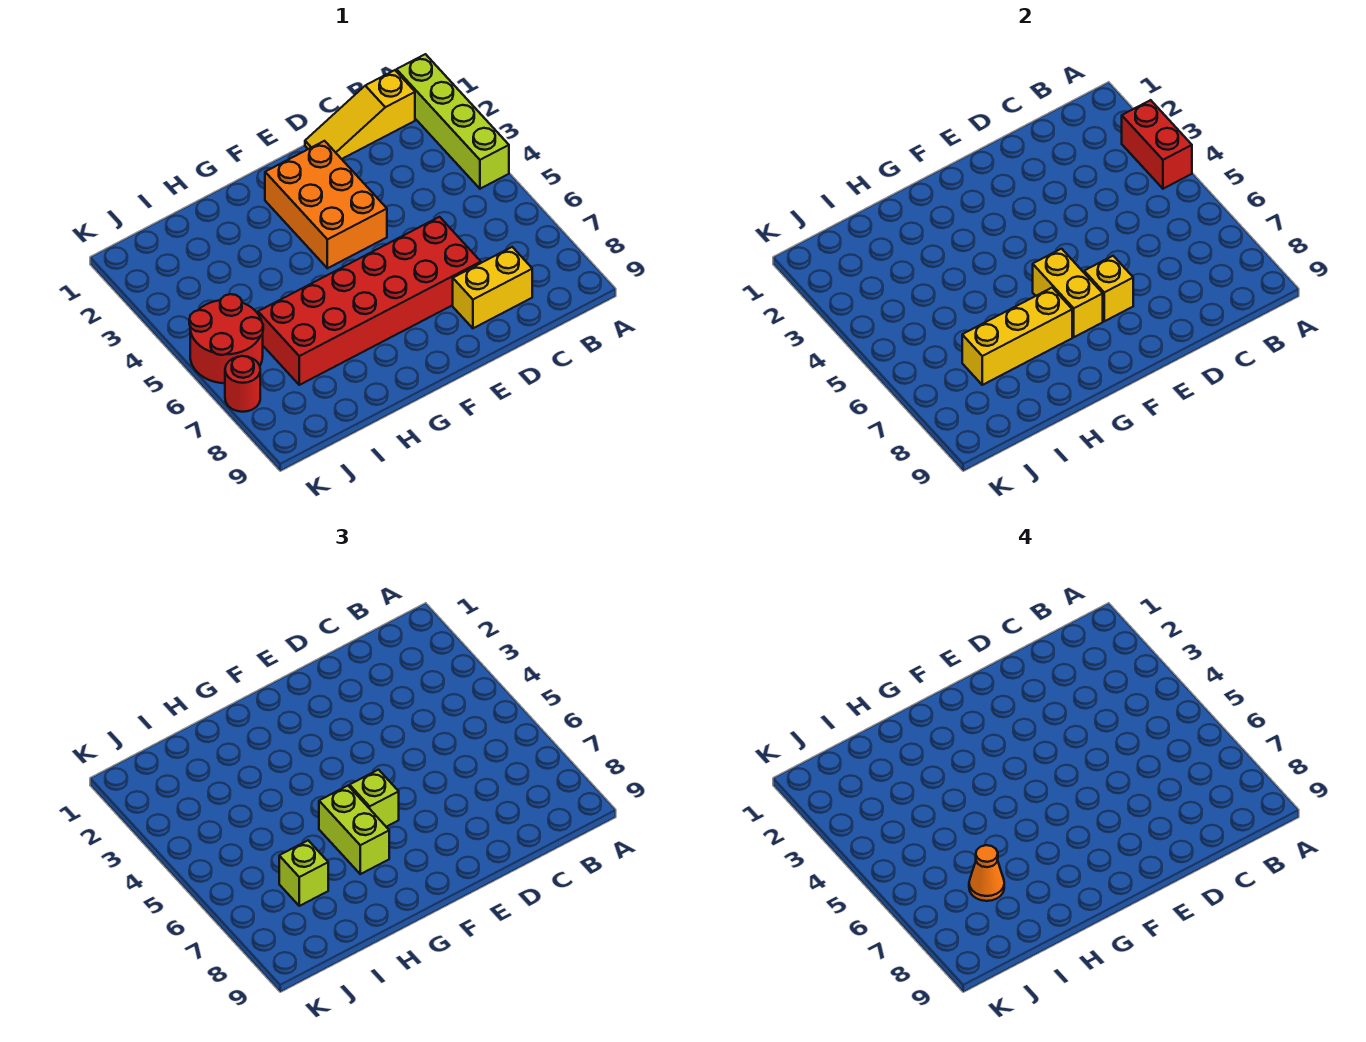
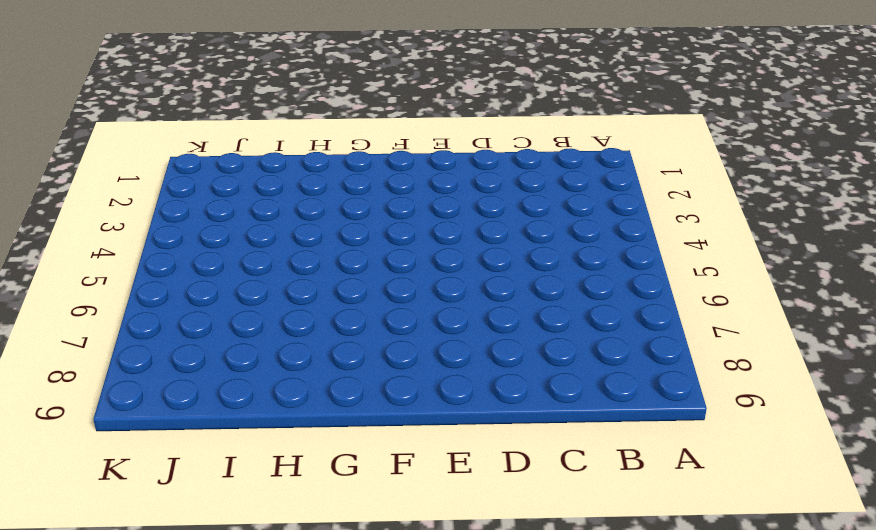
none -> lime brick A1:A4 level 1
none -> yellow slope B1:D1 level 1 top B
none -> yellow brick C8:D8 level 1

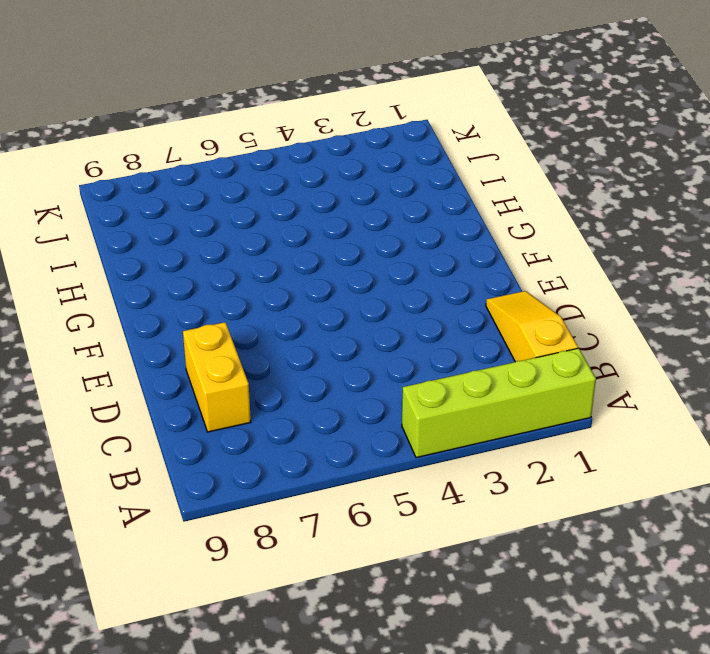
none -> red brick D6:I7 level 1
none -> orange brick E2:F4 level 1
none -> red round brick J5:K6 level 1

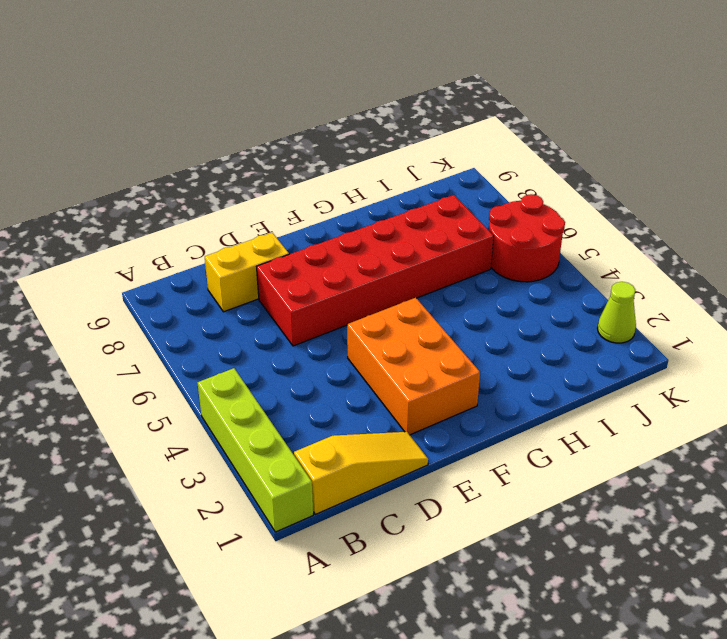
lime cone K2 level 1 -> none
none -> red round brick K7 level 1
none -> red brick A3:A4 level 2
none -> yellow brick E7 level 2

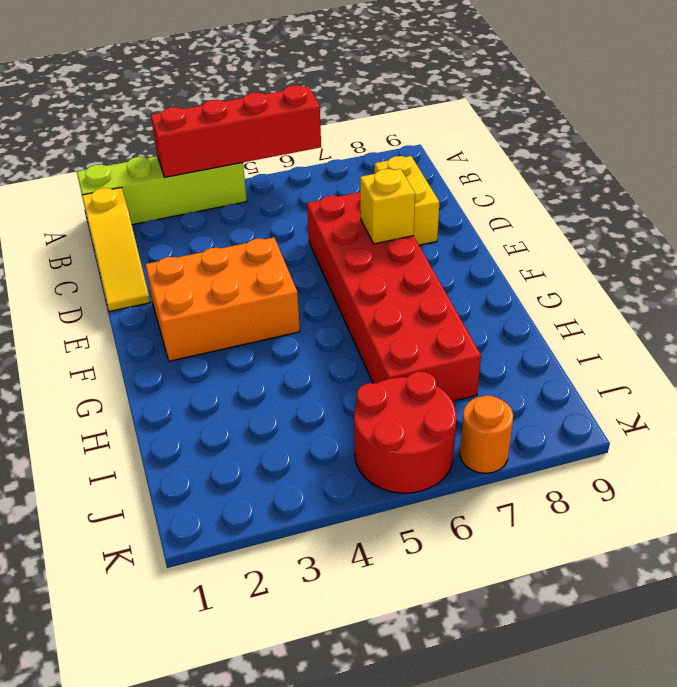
red brick A3:A6 level 2 -> red brick A3:A4 level 2
orange round brick K7 level 1 -> red round brick K7 level 1
none -> yellow brick F6:F7 level 2
none -> yellow brick G7:I7 level 2
none -> lime brick F6 level 3

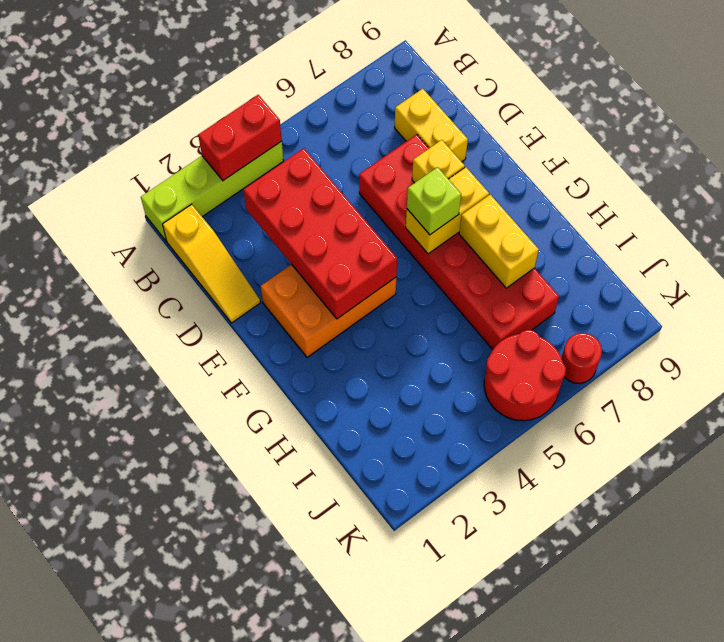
red brick C3:F4 level 2 -> none
yellow brick G7:H7 level 2 -> yellow brick G7:I7 level 2
none -> lime brick G6:G7 level 3
none -> lime brick I7 level 3
none -> orange cone I7 level 4

